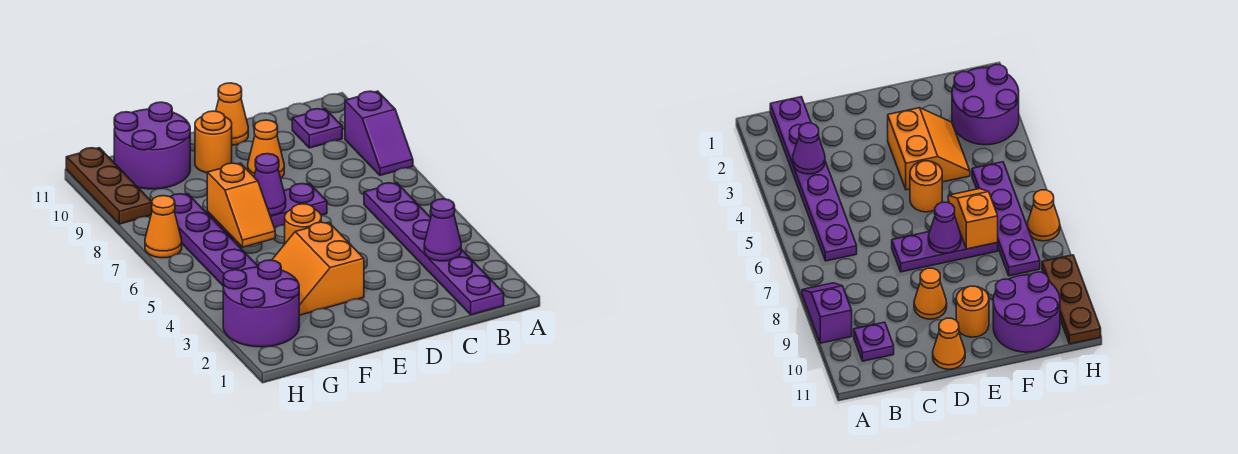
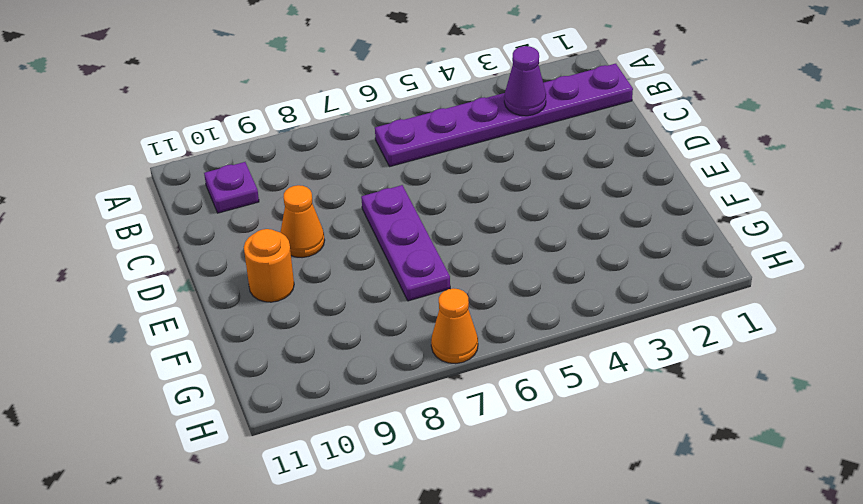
none -> purple slope A8:A9 level 1 top 9
none -> orange cone D11 level 1
none -> orange slope E3:F4 level 1 top E

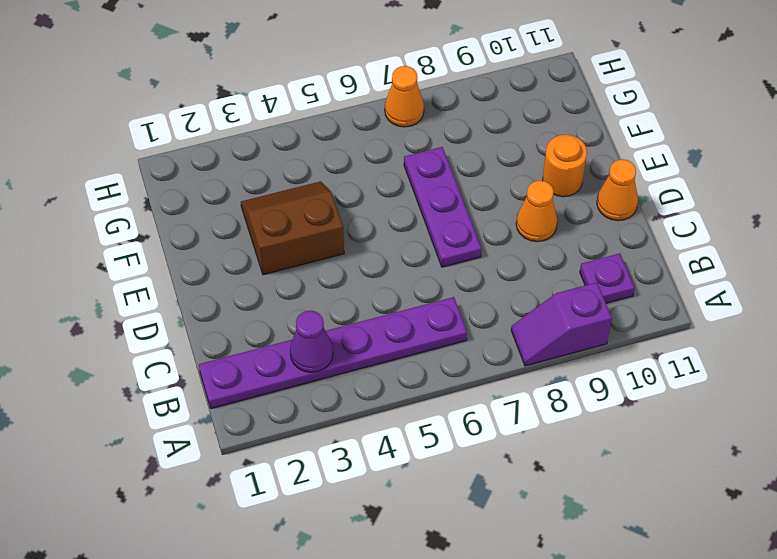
brown slope E3:F4 level 1 top E -> orange slope E3:F4 level 1 top E
none -> orange round brick E5 level 1
none -> purple round brick F10:G11 level 1
none -> purple round brick G2:H3 level 1

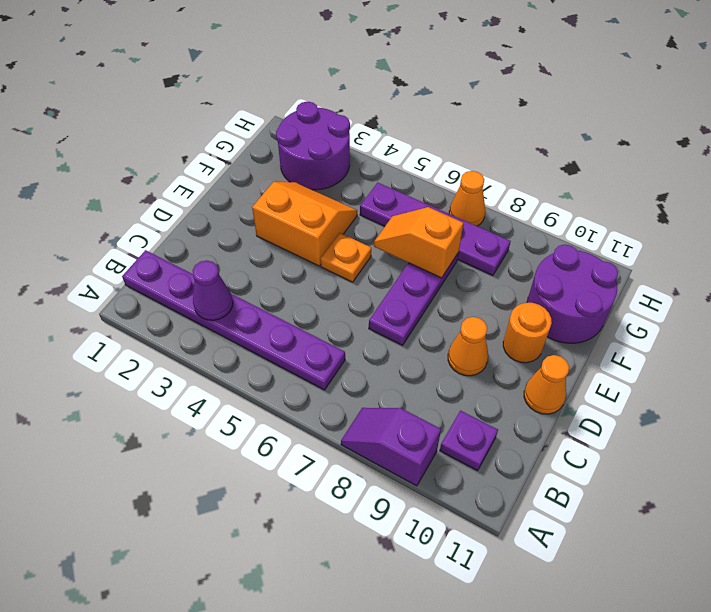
orange plate E5 level 1 -> orange round brick E5 level 1
none -> brown plate H9:H11 level 1
none -> purple cone E7 level 2

